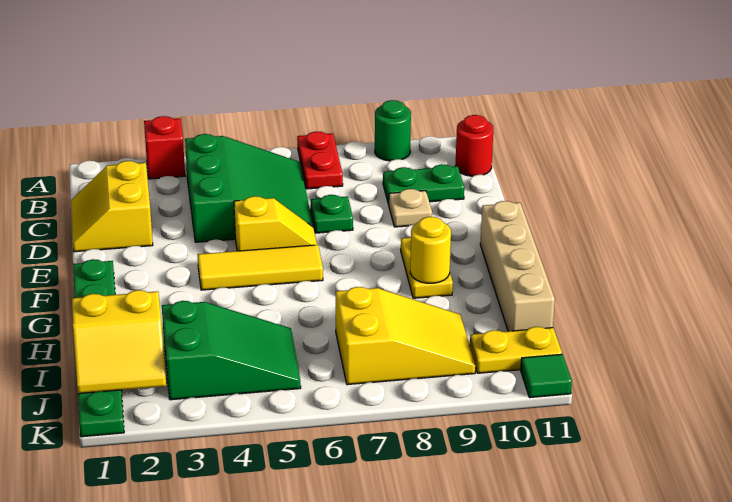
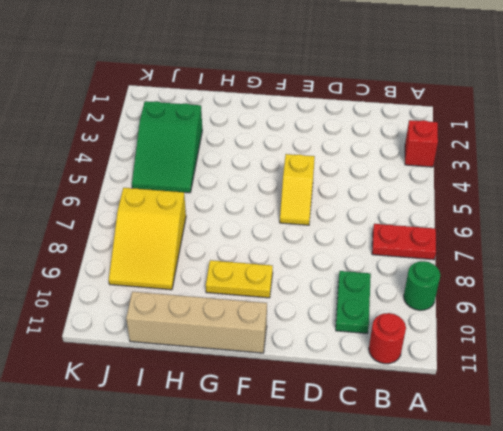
none -> green slope B4:D6 level 1 top 4
none -> yellow slope C1:D2 level 1 top 2
none -> green plate D7 level 1

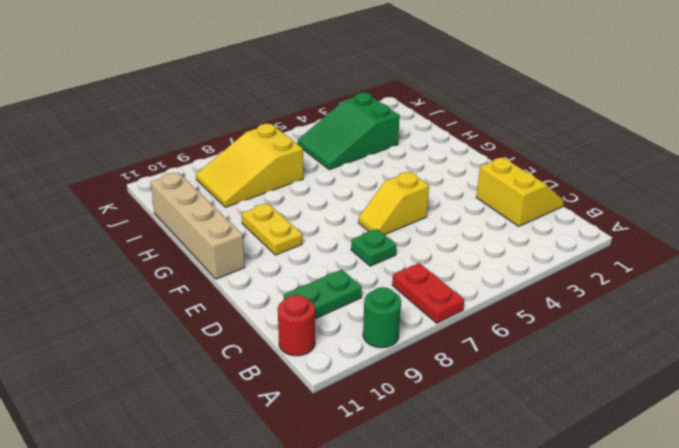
none -> red brick A3 level 1
none -> green slope B4:D6 level 1 top 4
none -> tan plate D9 level 1

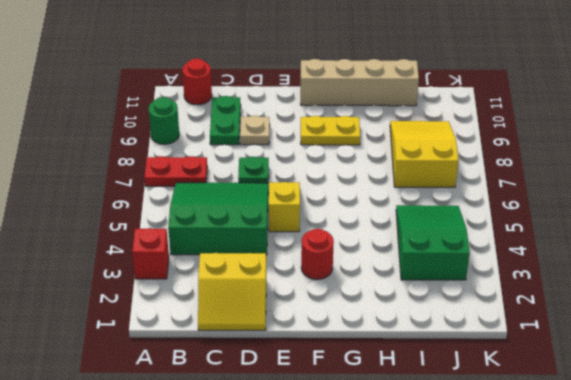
red round brick F3 level 1 -> none
none -> green plate F1:K1 level 1
none -> yellow tile F4:F6 level 1
none -> yellow plate J10:J11 level 1

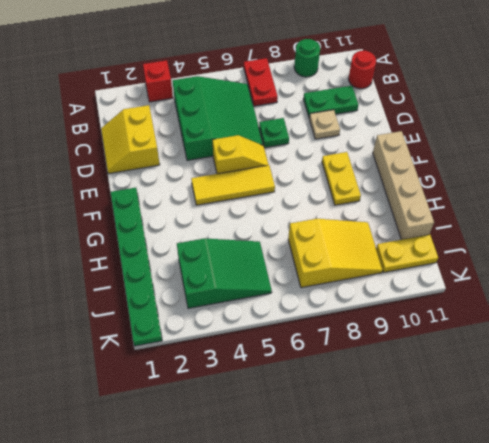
none -> green tile K11 level 1
none -> yellow round brick G9 level 2
none -> yellow slope I1:J2 level 2 top I

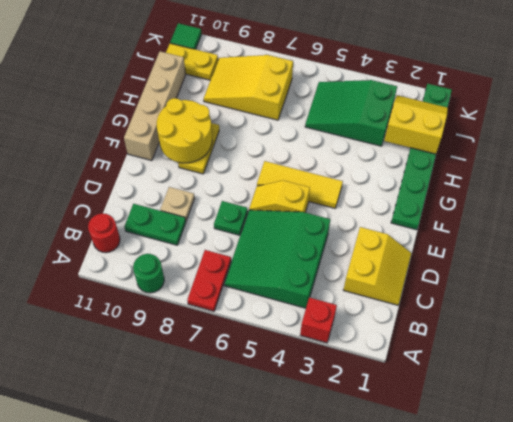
yellow round brick F9:G10 level 2 -> yellow round brick G9 level 2

